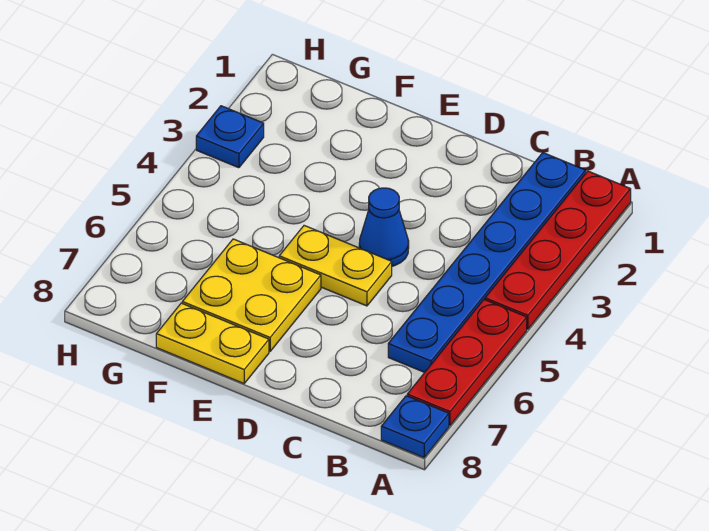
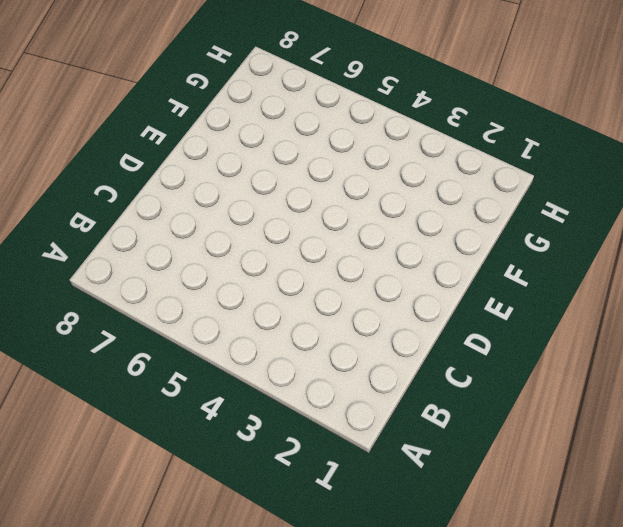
none -> red plate A1:A4 level 1
none -> red plate A5:A7 level 1

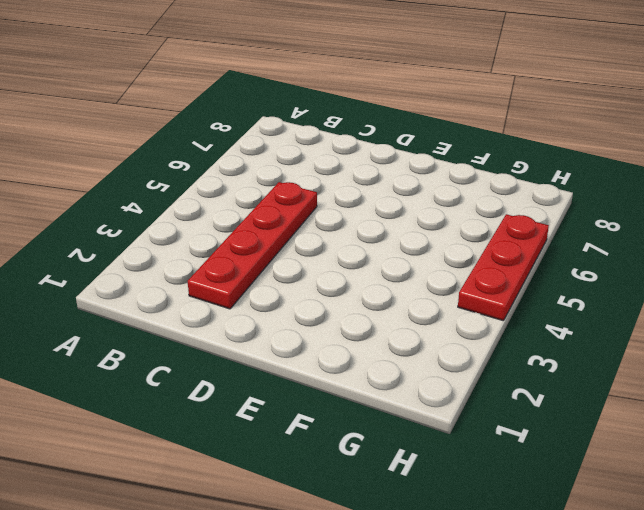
red plate C2:C5 level 1 -> red plate A1:A4 level 1
red plate H4:H6 level 1 -> red plate A5:A7 level 1
none -> blue plate A8 level 1
none -> blue plate B1:B6 level 1

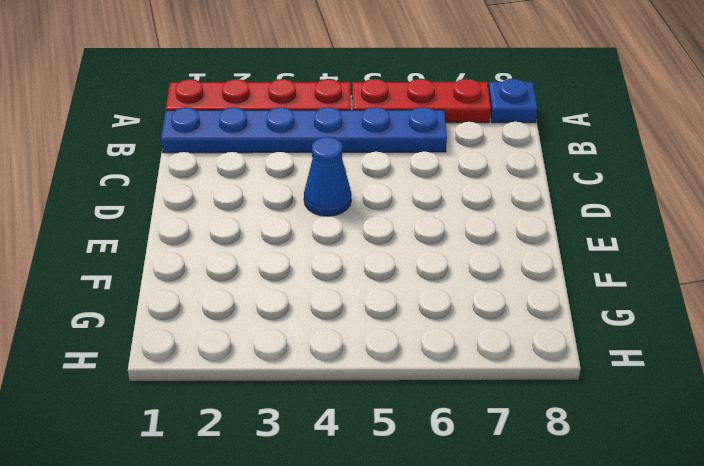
none -> yellow plate D5:E5 level 1
none -> yellow plate E6:F7 level 1

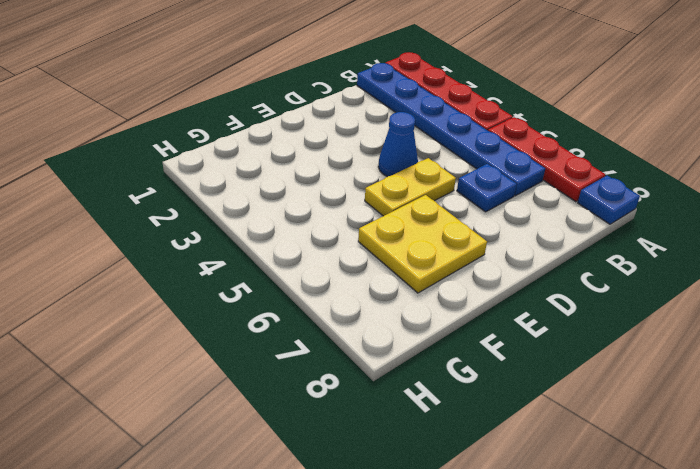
blue plate C6 level 1 -> blue plate H3 level 1
none -> yellow plate E8:F8 level 1

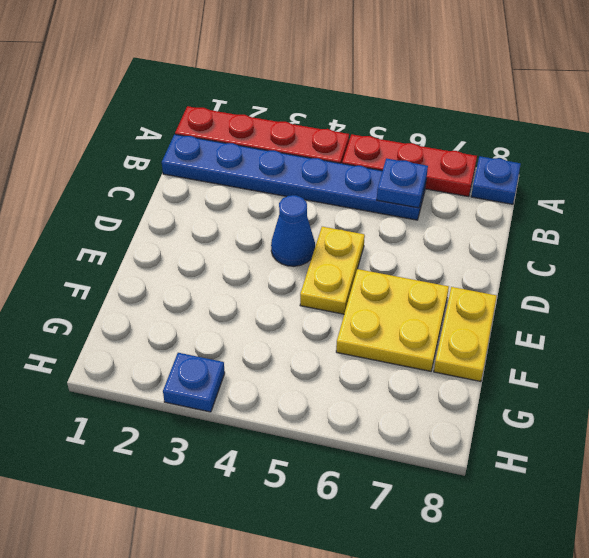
blue plate B6 level 2 -> none

